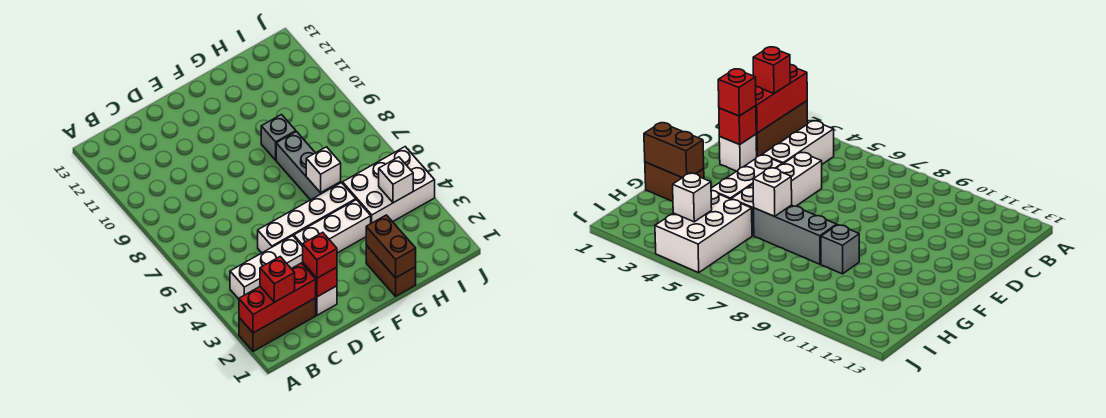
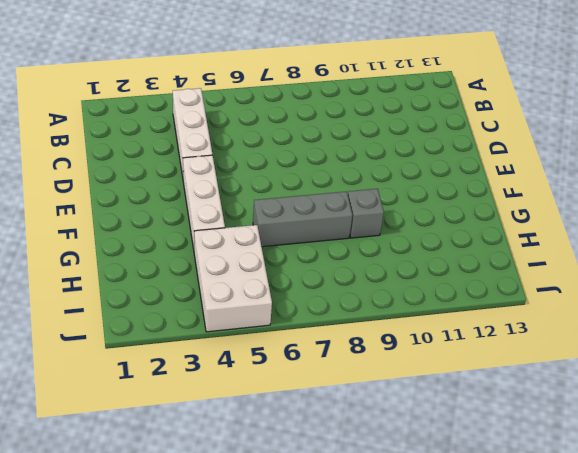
none -> brown brick A2:C2 level 1
none -> white brick D2 level 1
none -> white brick D5:G5 level 1

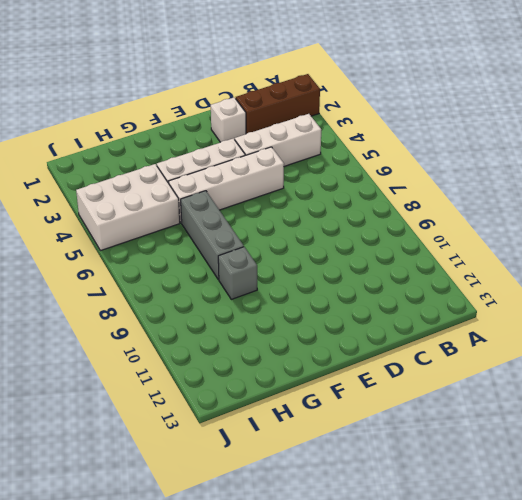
none -> brown brick G1:G2 level 1
none -> red brick A2:C2 level 2
none -> red brick D2 level 2

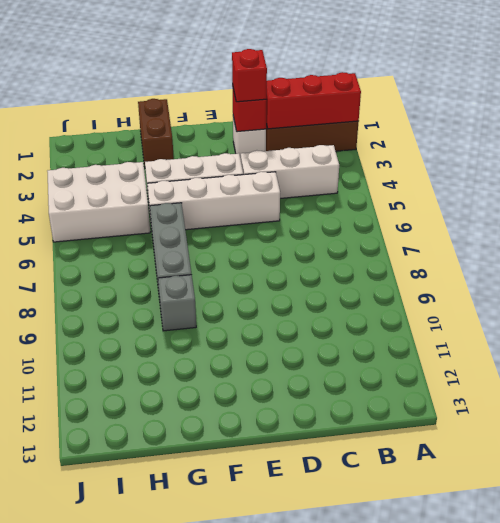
none -> brown brick G1:G2 level 2
none -> white brick G6 level 2
none -> white brick I4 level 2

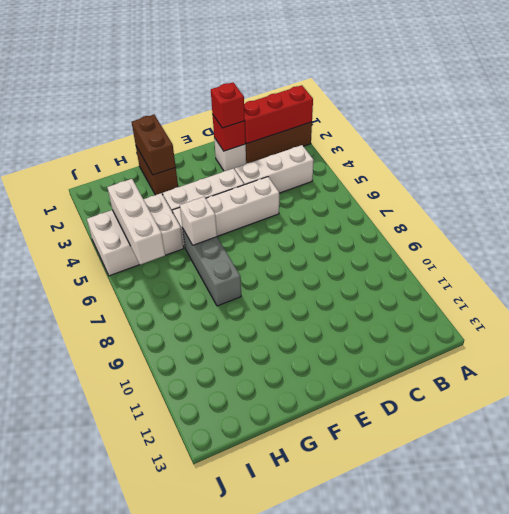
white brick I4:I6 level 2 -> white brick I4 level 2
none -> grey brick G9 level 1
none -> red brick B2 level 3

